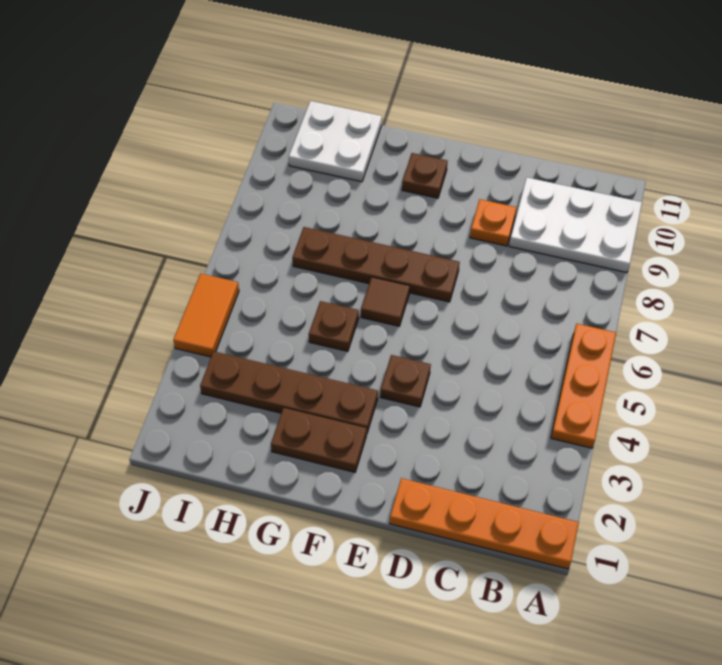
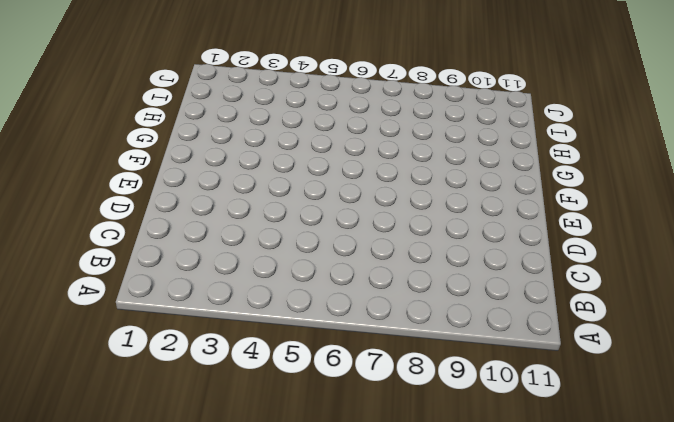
none -> orange plate A1:D1 level 1
none -> orange plate A4:A6 level 1
none -> white plate A9:C10 level 1

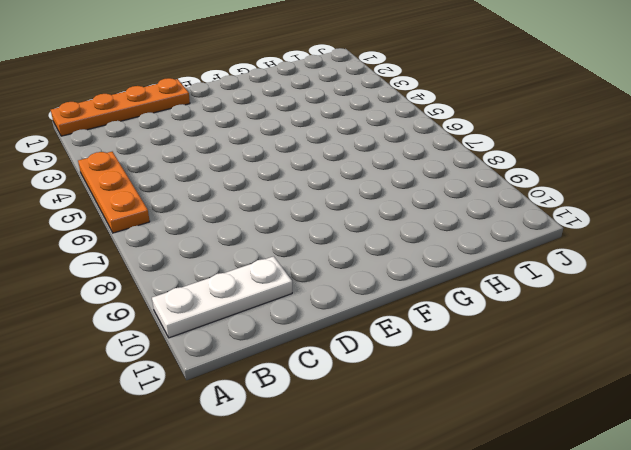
white plate A10:C10 level 1 -> white plate A9:C10 level 1
none -> orange plate D9 level 1
none -> brown plate E4 level 1
none -> brown plate E7:H7 level 1

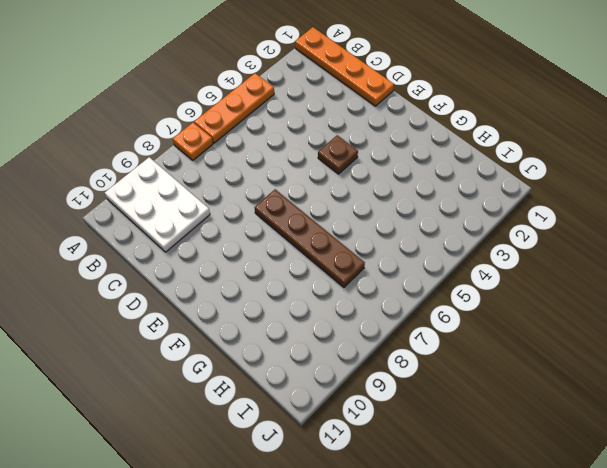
orange plate A7 level 1 -> orange plate D9 level 1
none -> brown plate F2:G2 level 1
none -> brown plate F3:I3 level 1
none -> brown tile F6 level 1

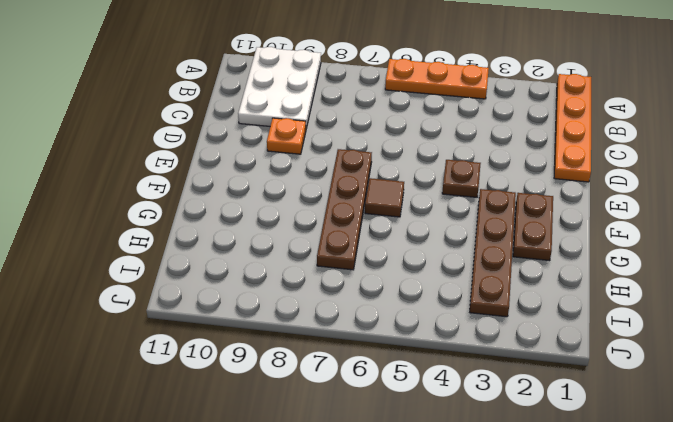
none -> brown plate F10 level 1
none -> brown plate G5 level 1
none -> white plate H10:I11 level 1

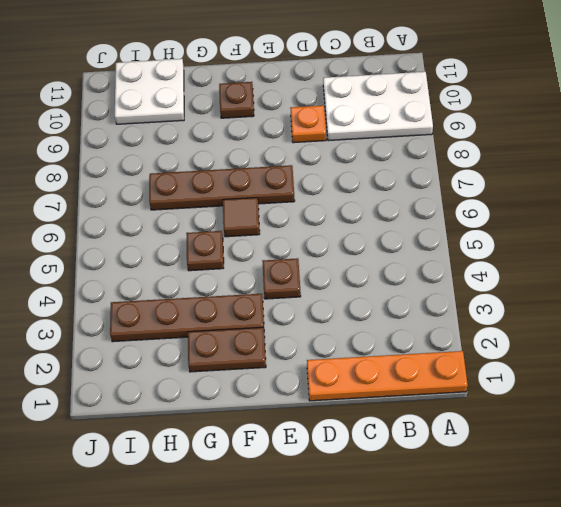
none -> orange plate A4:A6 level 1
none -> orange tile J4:J5 level 1

